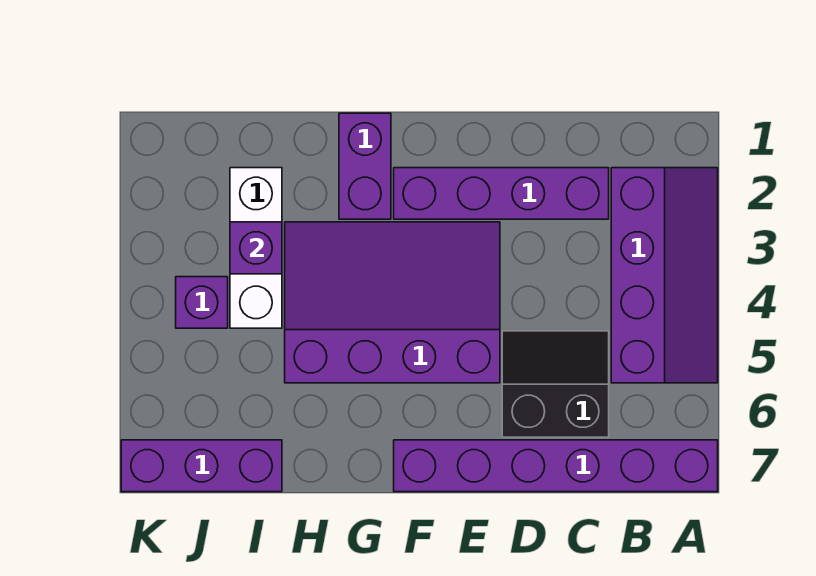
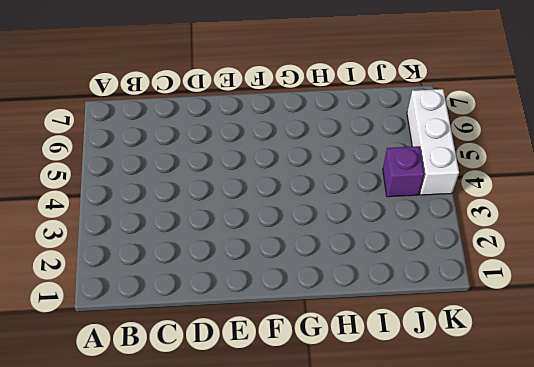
white brick K4:K6 level 1 -> white brick I2:I4 level 1
none -> purple slope A2:B5 level 1 top B
none -> purple brick A7:F7 level 1

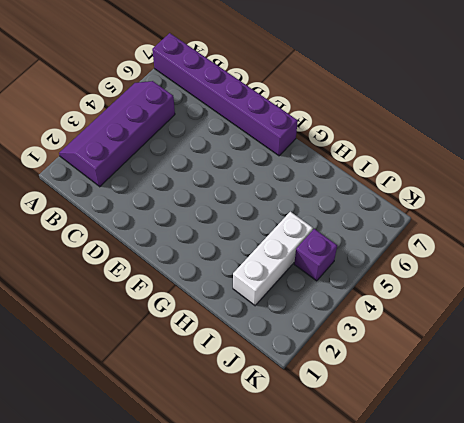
none -> purple brick C2:F2 level 1
none -> black slope C5:D6 level 1 top 6

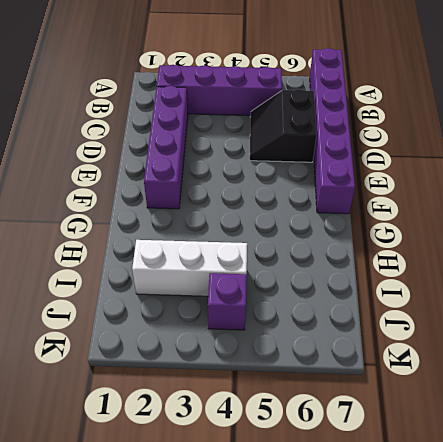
none -> purple slope E3:H5 level 1 top 5
none -> purple brick G1:G2 level 1

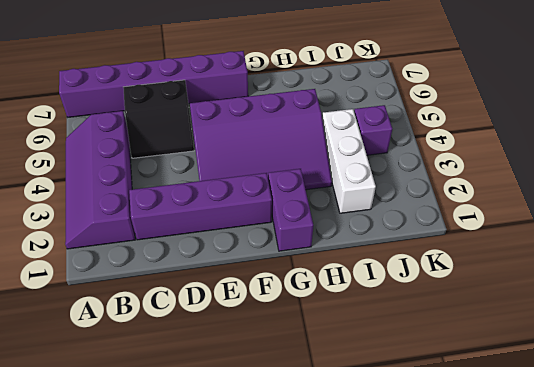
none -> purple brick I7:K7 level 1
none -> purple brick I3 level 2

